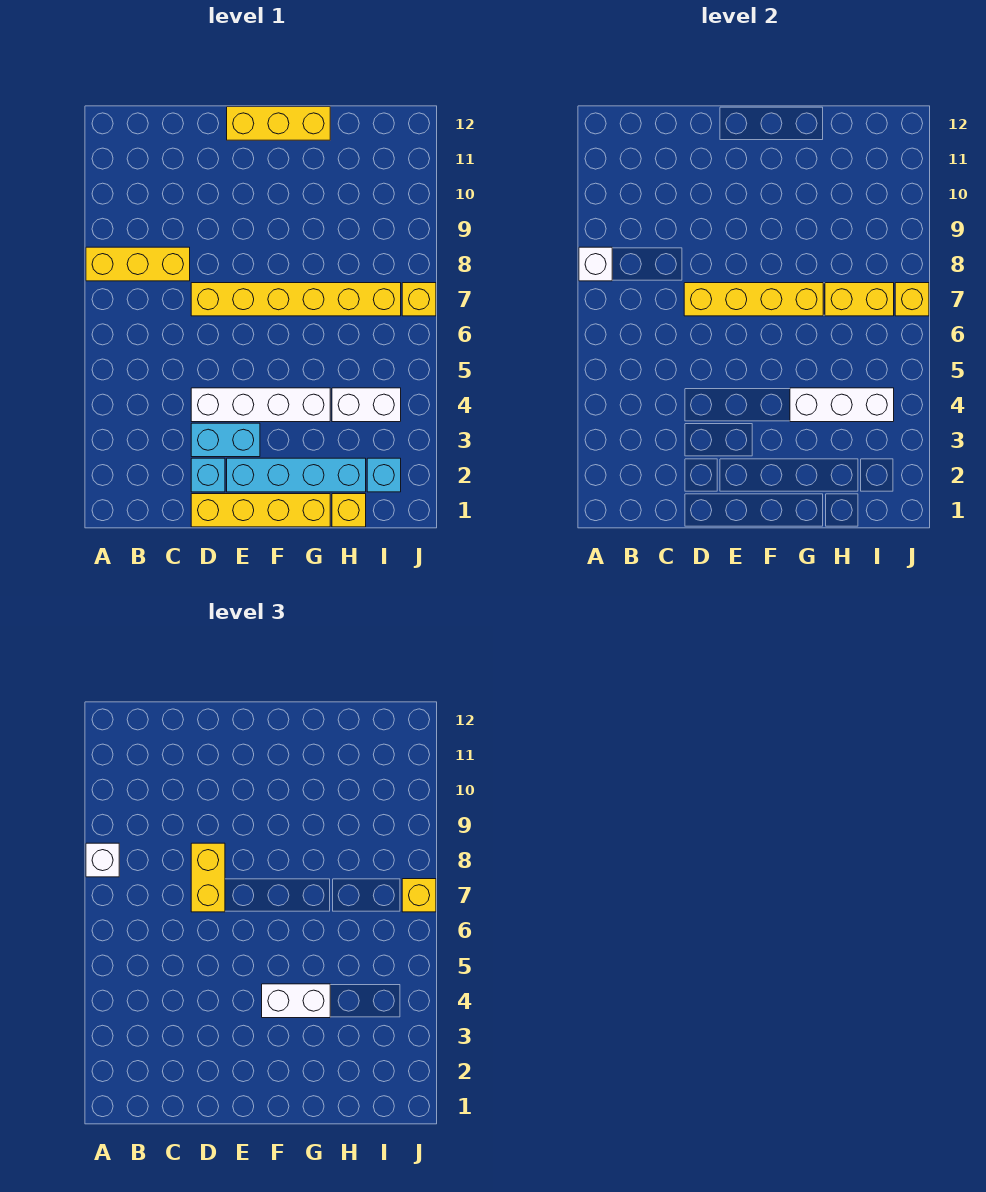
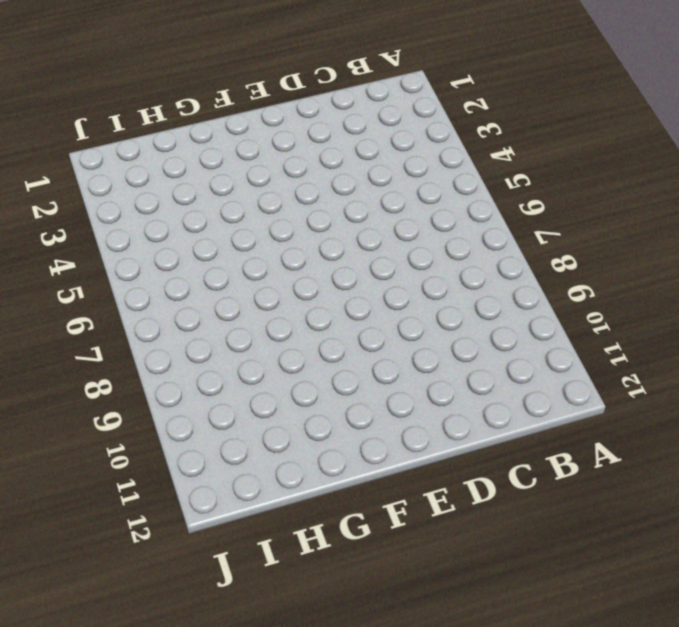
none -> yellow brick A8:C8 level 1
none -> yellow brick D1:G1 level 1
none -> cyan brick D2 level 1

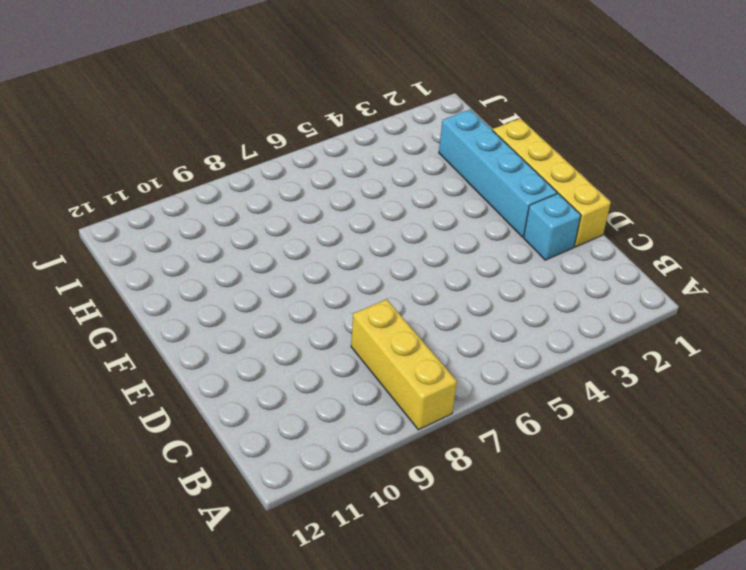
none -> cyan brick D3:E3 level 1
none -> white brick D4:G4 level 1
none -> yellow brick D7:I7 level 1

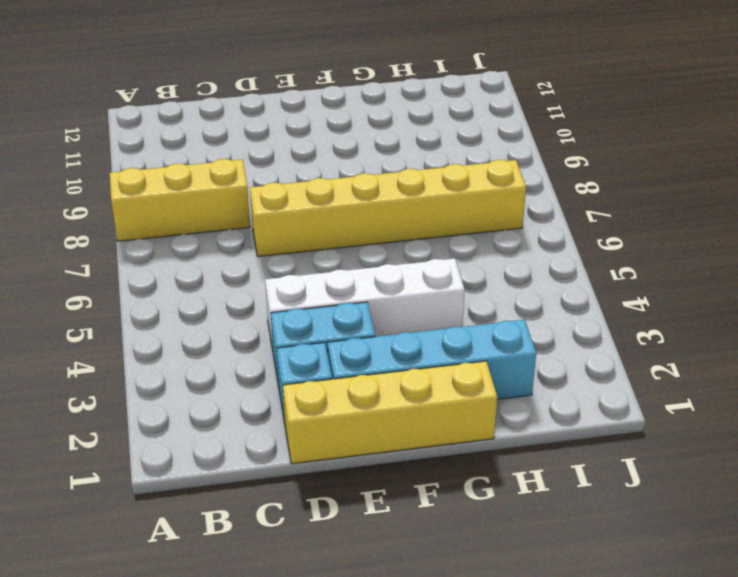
none -> yellow brick E12:G12 level 1
none -> yellow brick H1 level 1
none -> white brick H4:I4 level 1

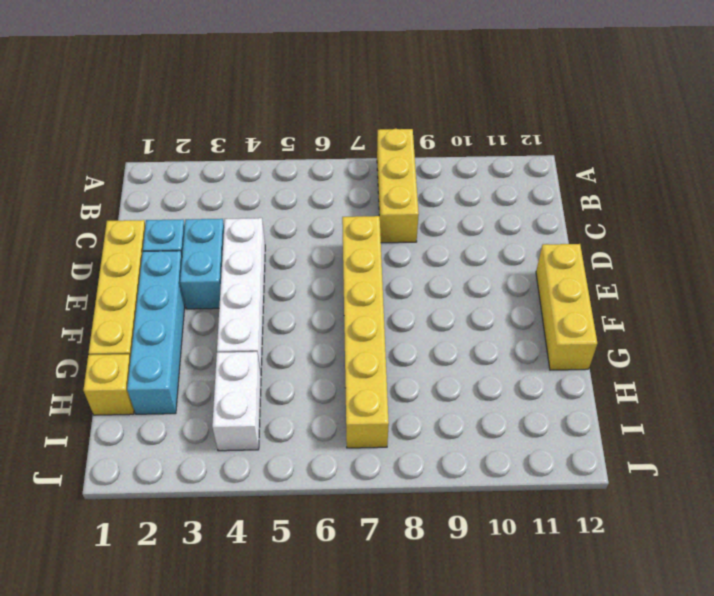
none -> cyan brick I2 level 1
none -> yellow brick J7 level 1
none -> white brick A8 level 2

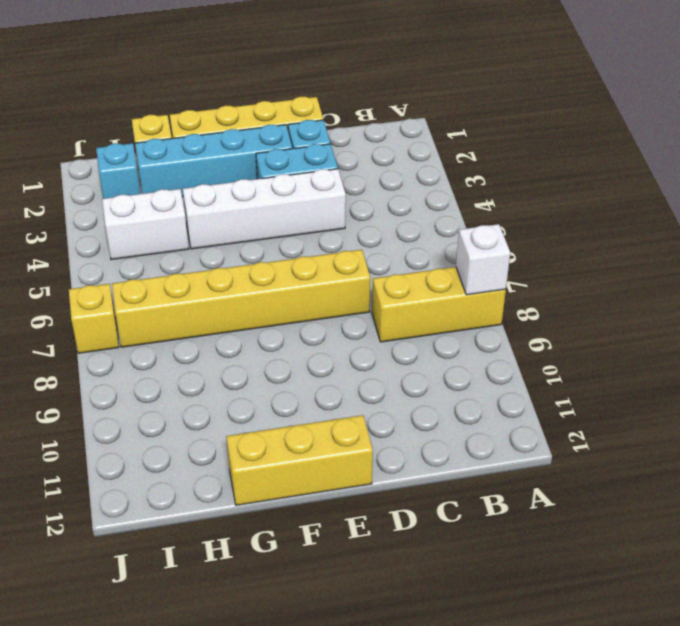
none -> yellow brick D7:G7 level 2
none -> white brick G4:I4 level 2
none -> yellow brick H7:I7 level 2

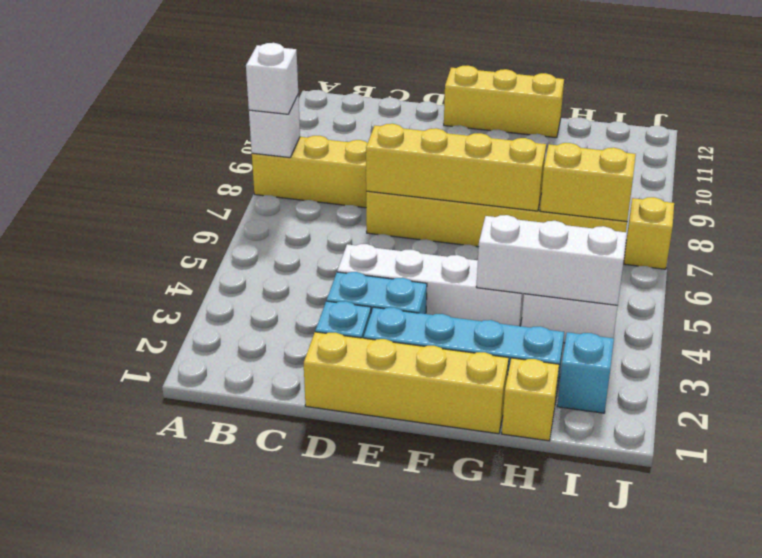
none -> yellow brick J7 level 2
none -> yellow brick D7:D8 level 3
none -> white brick F4:G4 level 3

